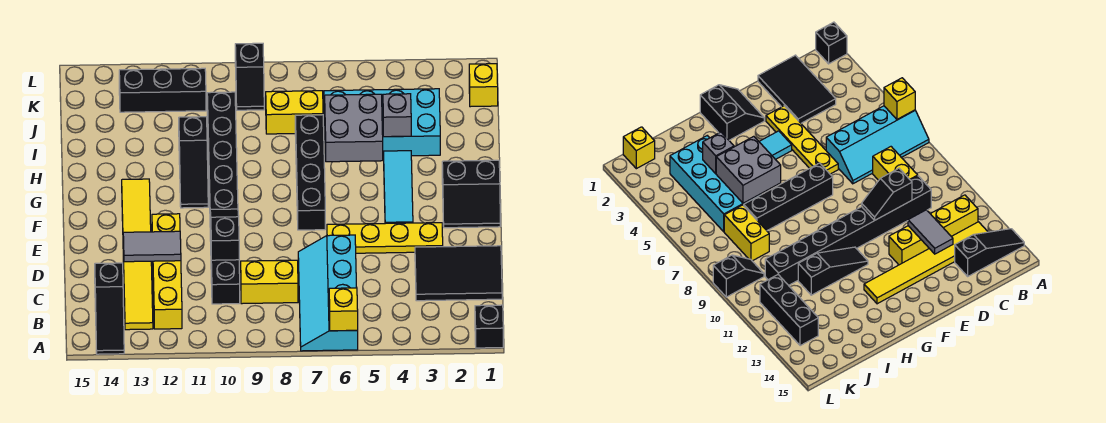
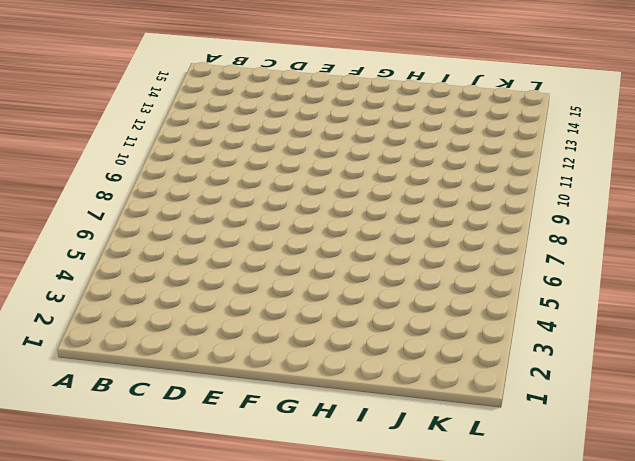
none -> black brick A1 level 1
none -> cyan slope A6:D7 level 1 top 6
none -> black slope A14:C14 level 1 top C

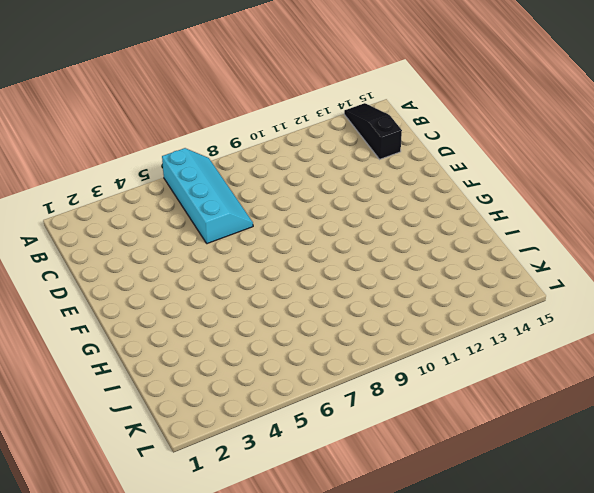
none -> black brick A1 level 1
none -> yellow brick B12:E12 level 1
none -> yellow tile B13:G13 level 1

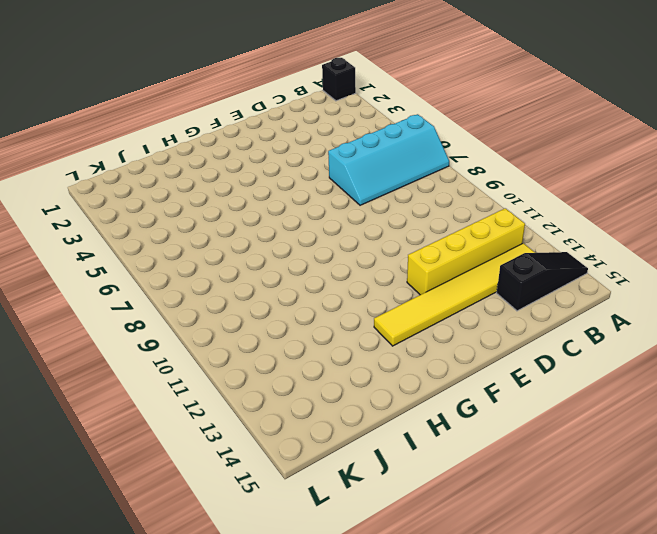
none -> black tile C1:D3 level 1
none -> yellow brick C8:C9 level 1
none -> black brick C10:J10 level 1

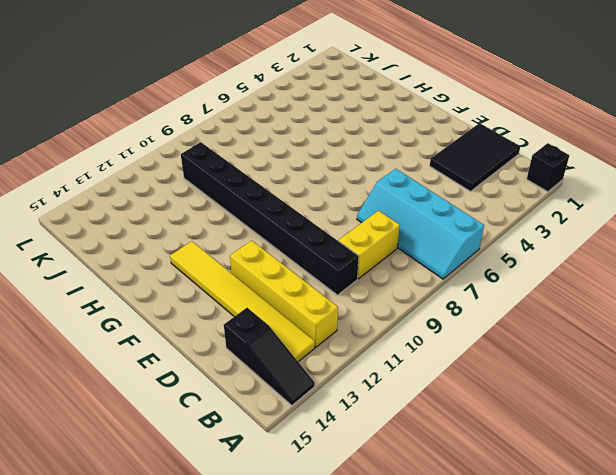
none -> yellow plate E3:E6 level 1
none -> black slope F1:G2 level 1 top G
none -> cyan tile F4:H4 level 1

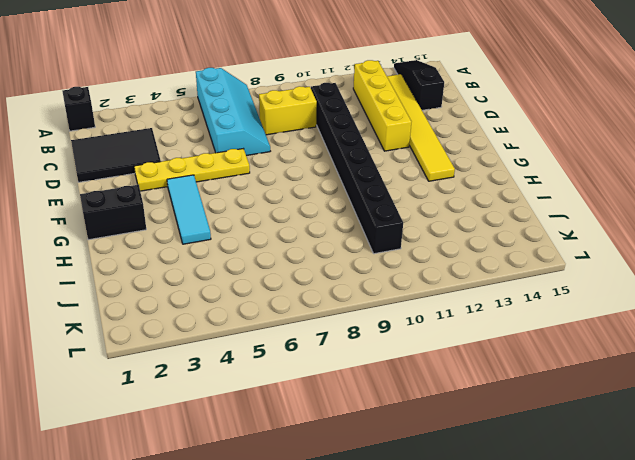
none -> black brick F7:I7 level 1
none -> black slope G11:I11 level 1 top I
none -> cyan brick I3:J6 level 1

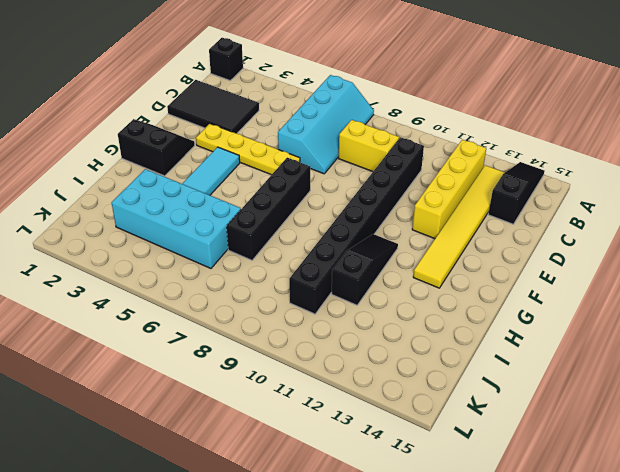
none -> yellow brick J7:J8 level 1
none -> yellow brick K1 level 1
none -> black slope K9:L9 level 1 top L

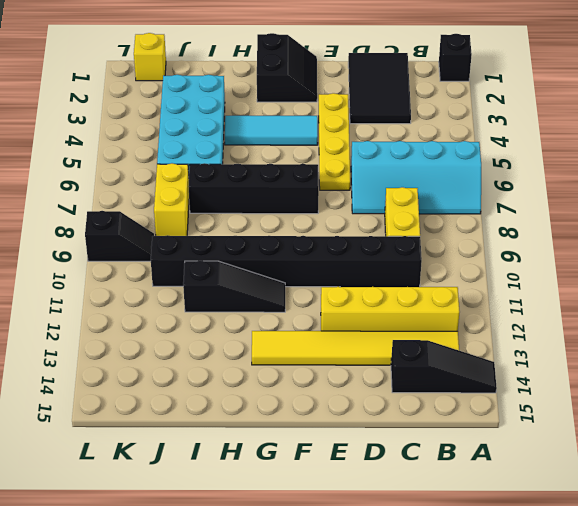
none -> black brick K11:K13 level 1
none -> yellow brick A6 level 2
none -> black slope D10:E10 level 2 top D

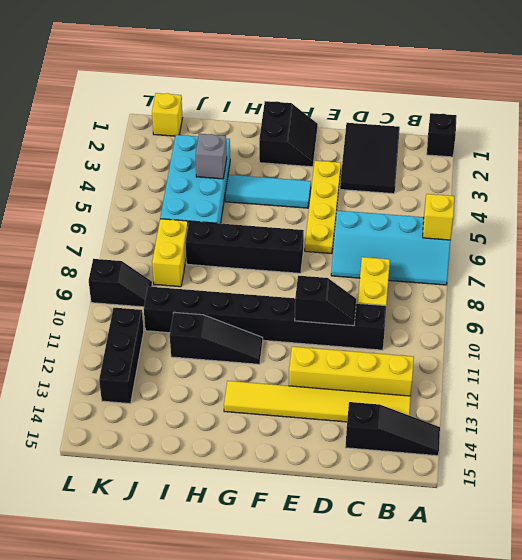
black slope D10:E10 level 2 top E -> black slope D10:E10 level 2 top D
none -> grey tile D12:D13 level 2
none -> grey brick H5:I6 level 2

